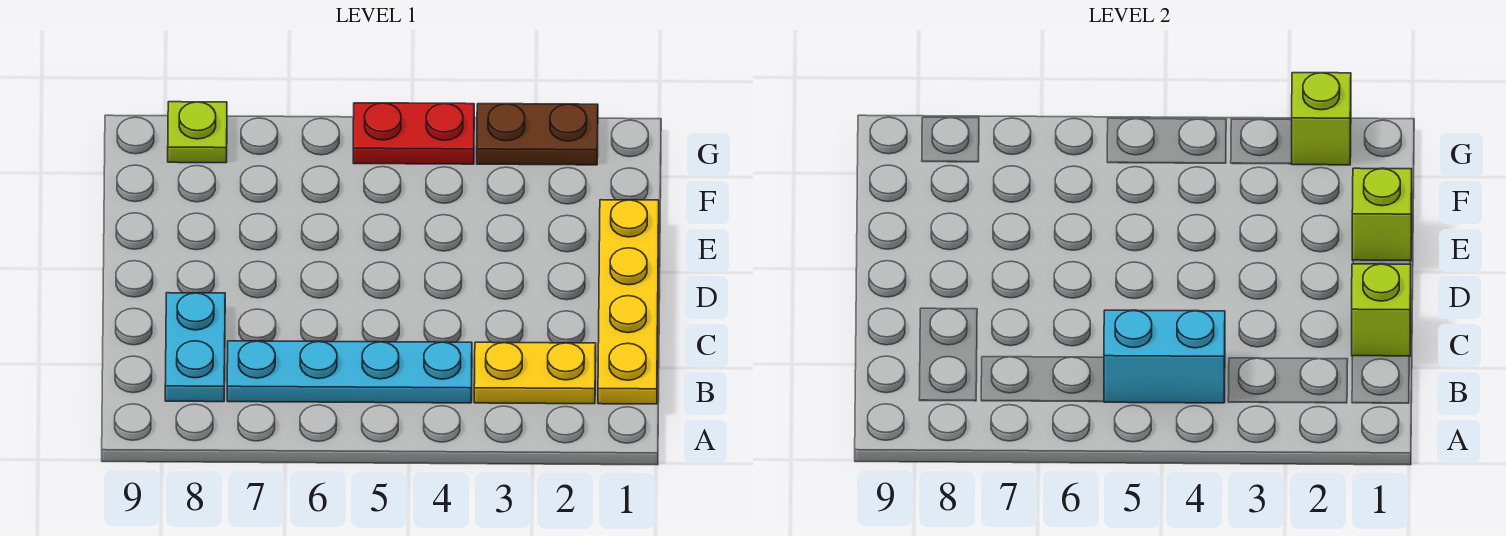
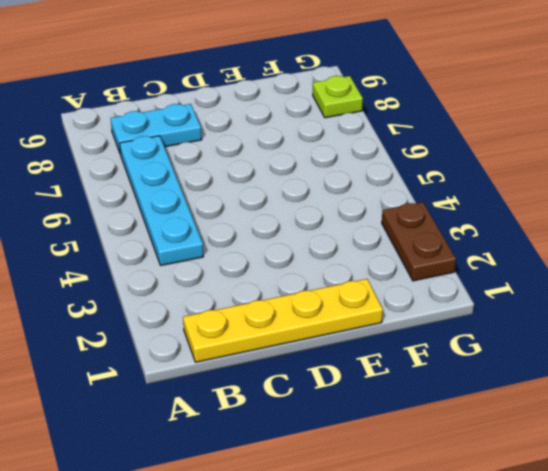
none -> yellow plate B2:B3 level 1
none -> red plate G4:G5 level 1

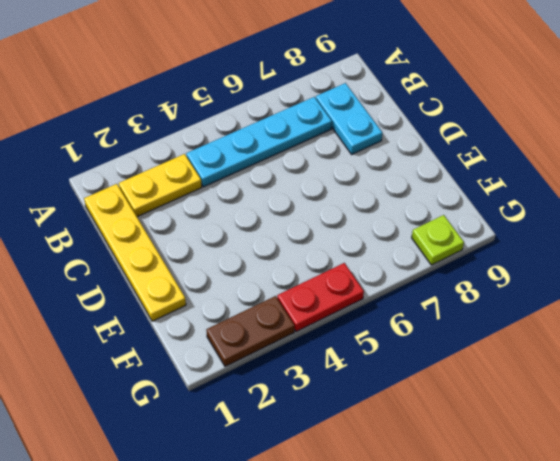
none -> cyan brick B4:B5 level 2
none -> lime brick C1 level 2

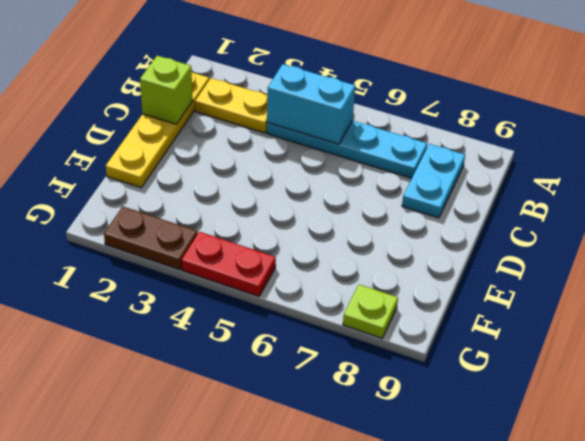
none -> lime brick E1 level 2
none -> lime brick G2 level 2

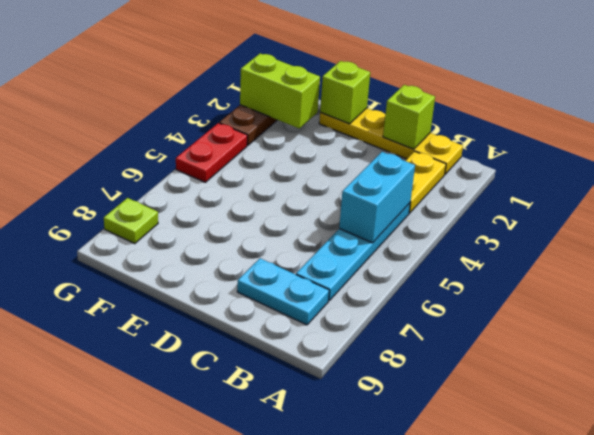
lime brick F2:G2 level 2 -> lime brick G2 level 2

